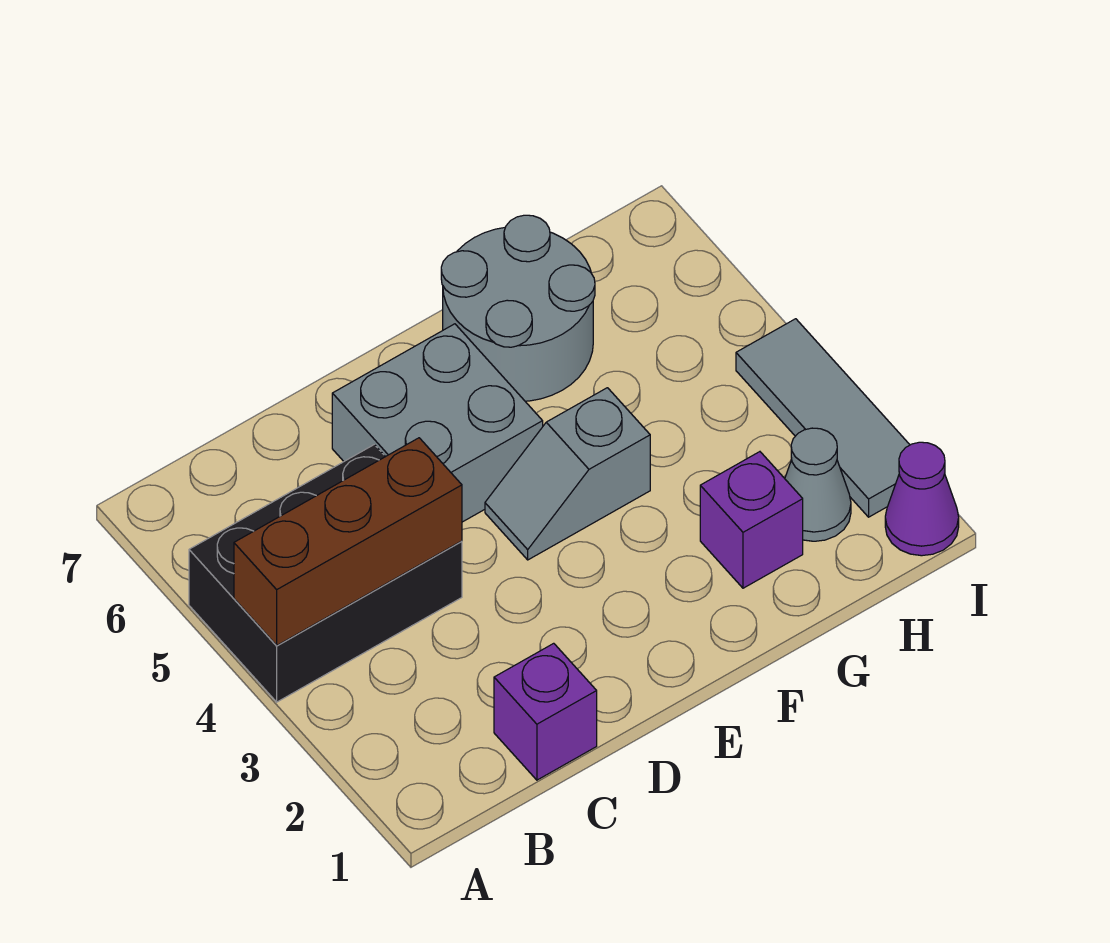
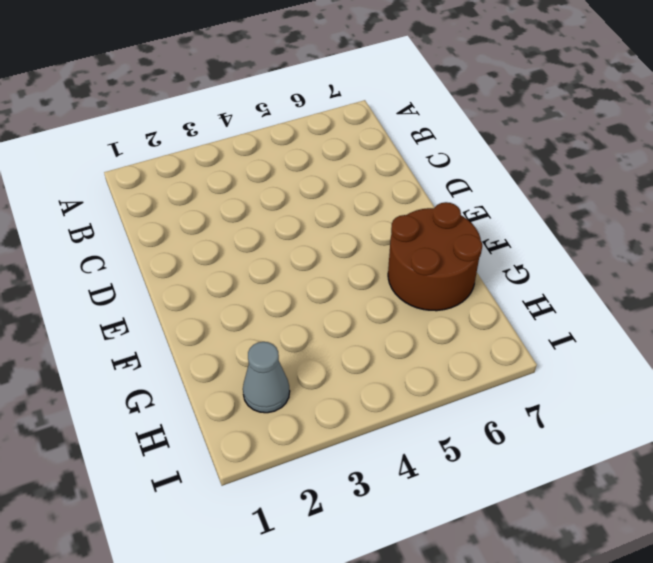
brown round brick F6:G7 level 1 -> grey round brick F6:G7 level 1
none -> black brick A4:C5 level 1
none -> purple brick C1 level 1

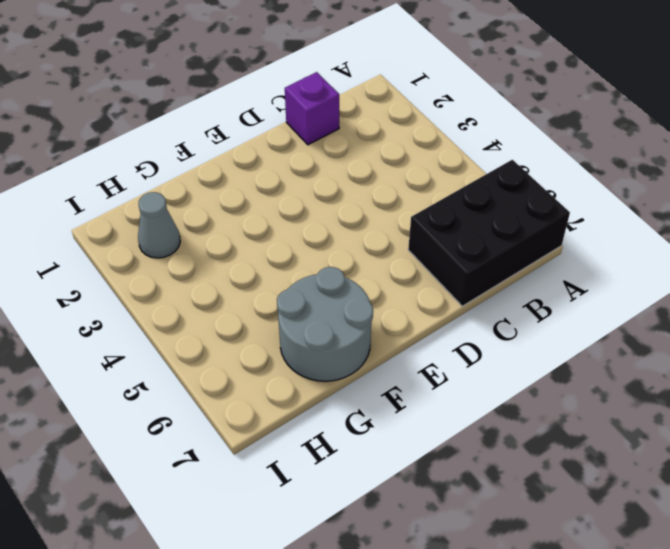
black brick A6:C7 level 1 -> black brick A4:C5 level 1
none -> grey brick D5:E6 level 1
none -> grey slope E4:F4 level 1 top F

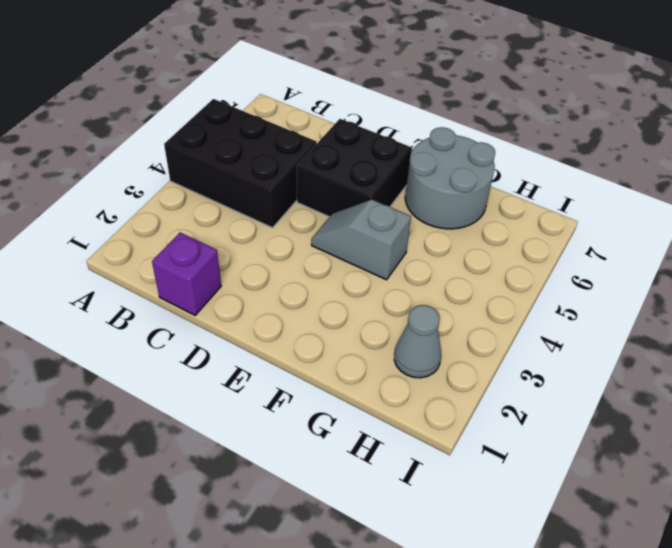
black brick D5:E6 level 1 -> grey brick D5:E6 level 1
none -> purple brick G2 level 1
none -> purple cone I1 level 1

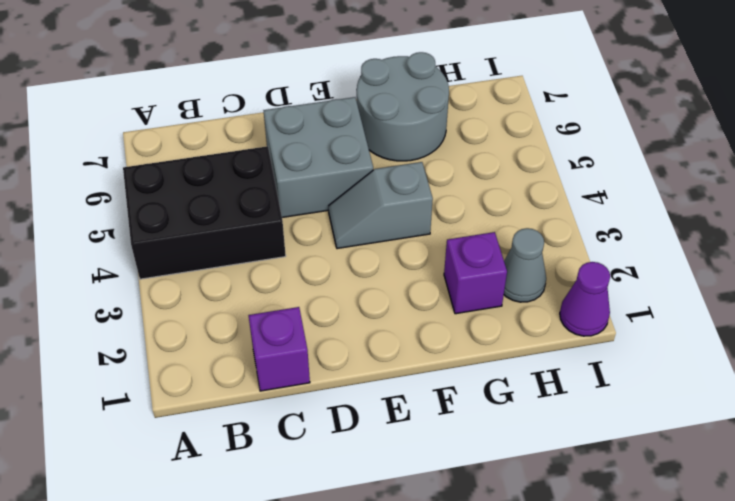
none -> grey tile I2:I4 level 1
none -> brown brick A4:C4 level 2

